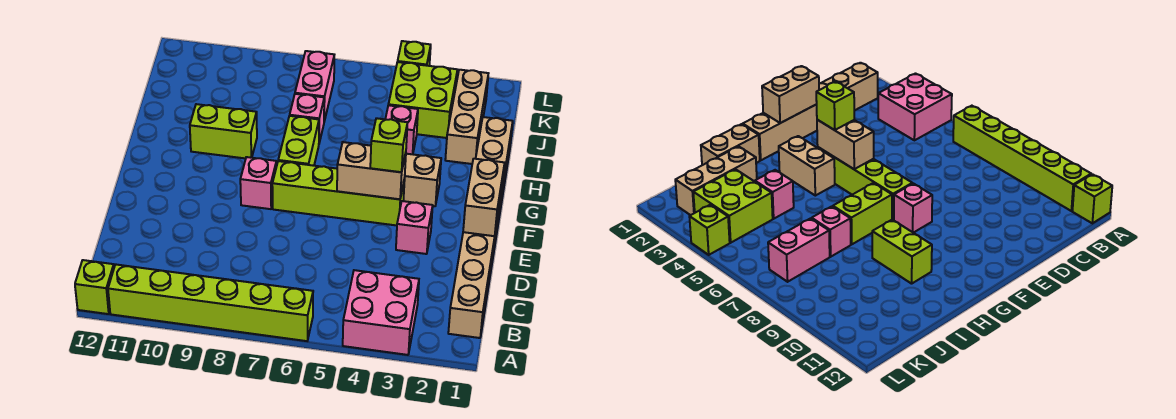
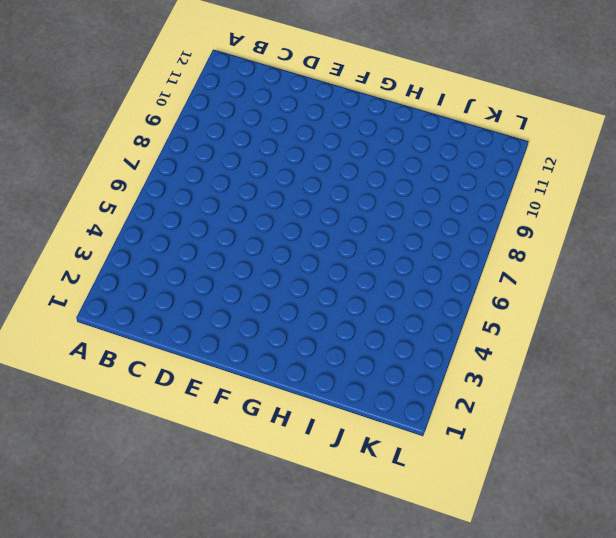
none -> pink brick A3:B4 level 1
none -> lime brick A6:A11 level 1
none -> lime brick A12 level 1

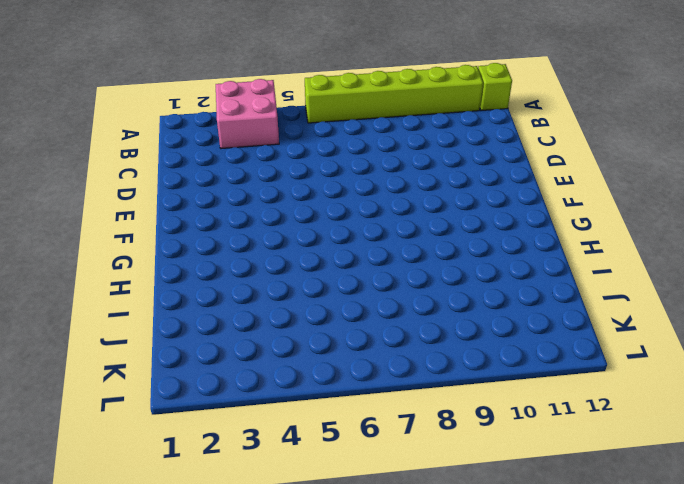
none -> tan brick B1:G1 level 1
none -> pink brick E3 level 1
none -> lime brick F4:F7 level 1

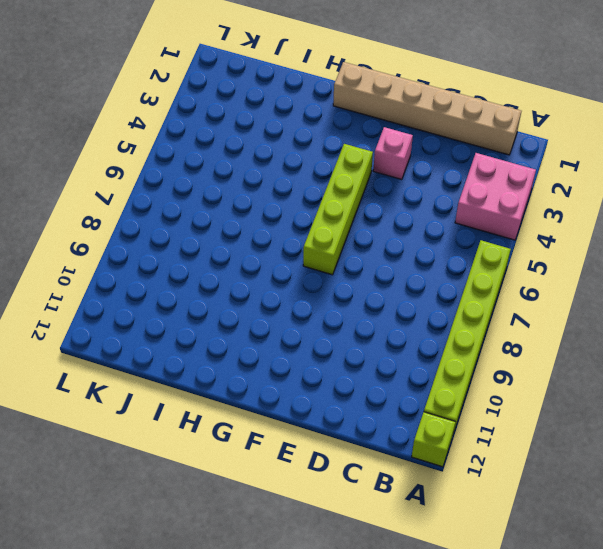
none -> pink brick F8 level 1
none -> tan brick G3:G4 level 1
none -> lime brick G7:H7 level 1

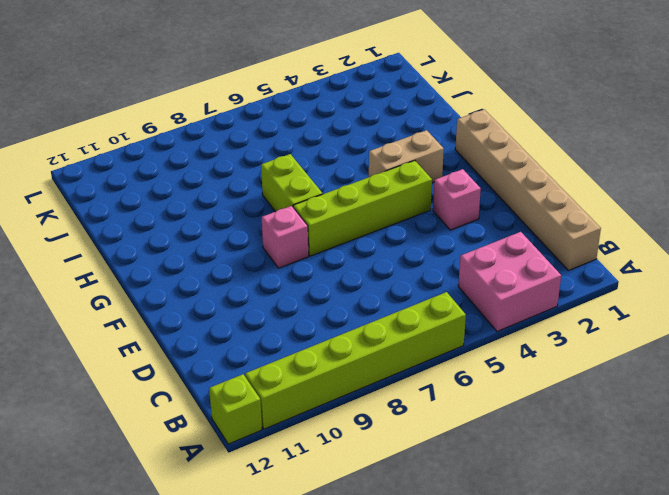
none -> tan brick H1:I1 level 1
none -> lime brick H9:H10 level 1
none -> tan brick I2:K2 level 1

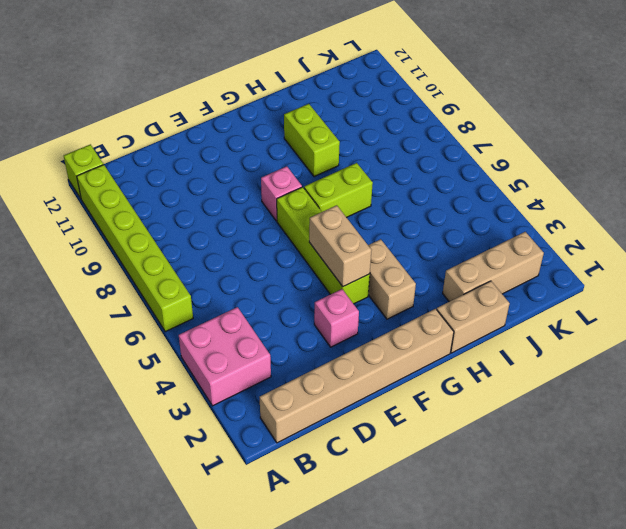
none -> pink brick I4 level 1
none -> pink brick I7 level 1
none -> lime brick J3:K4 level 1

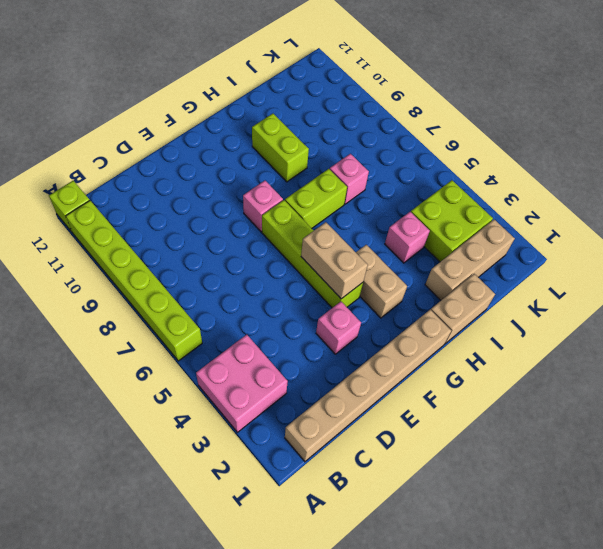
none -> pink brick J7:K7 level 1
none -> lime brick L4 level 1
none -> tan brick E1:F1 level 2

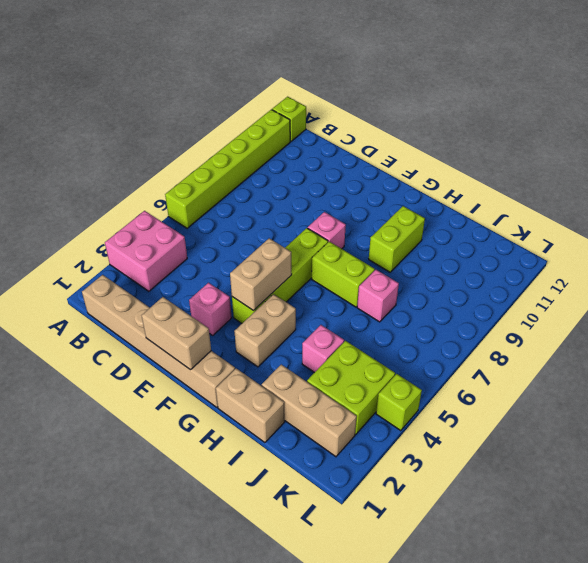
none -> pink brick J7:K7 level 1
none -> lime brick F4 level 3

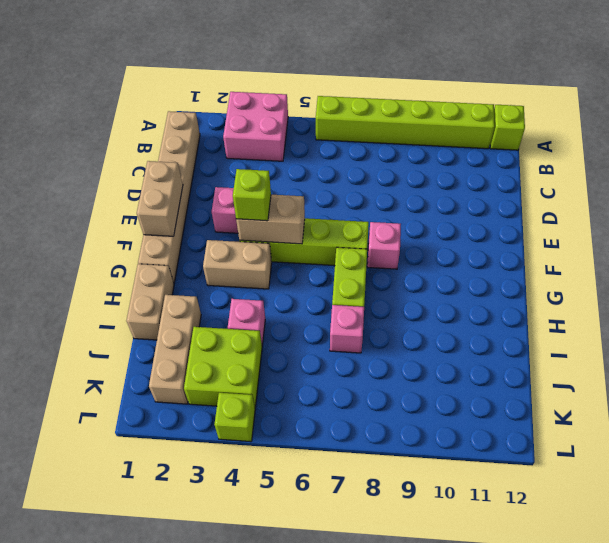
none -> lime brick H9:H10 level 1
none -> pink brick J7:K7 level 1

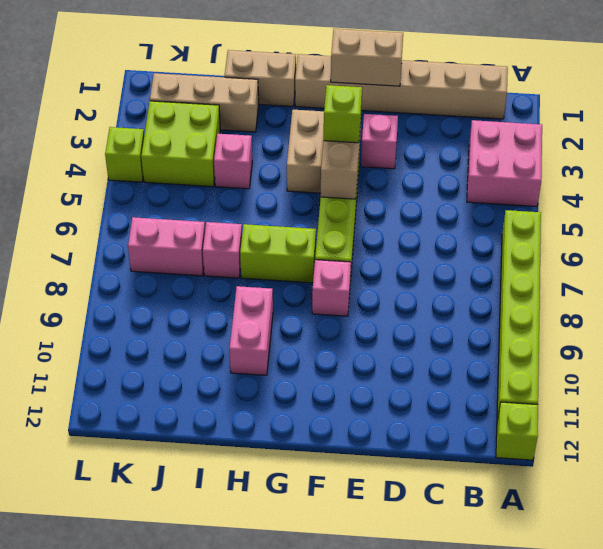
pink brick H9:H10 level 1 -> lime brick H9:H10 level 1

